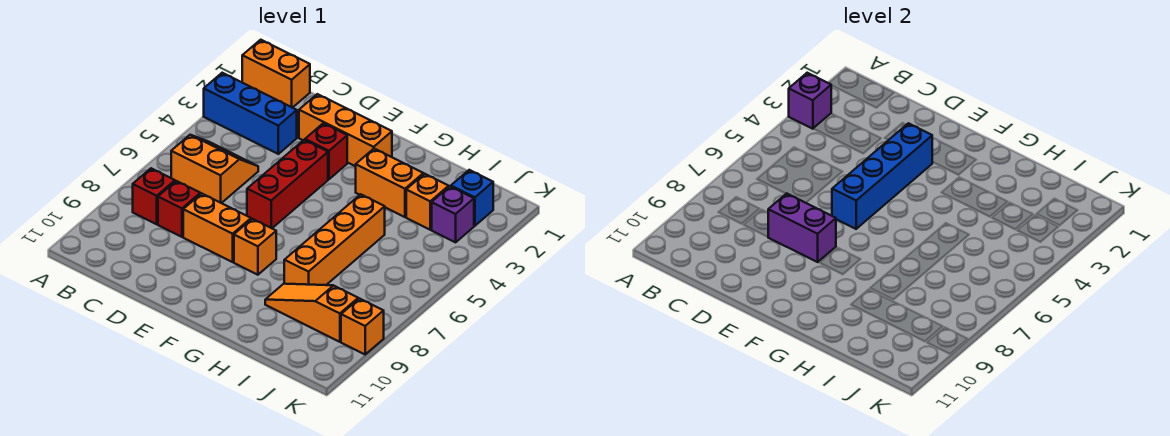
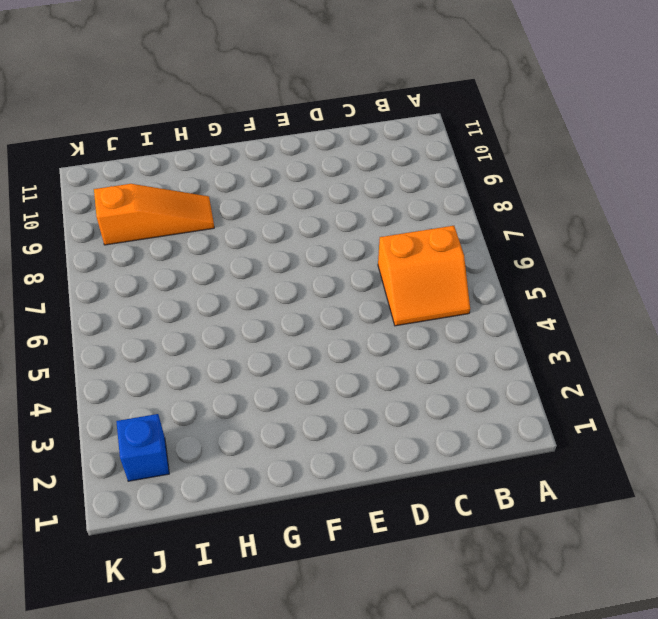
none -> orange brick A1:B1 level 1
none -> blue brick A3:C3 level 1
none -> red brick B8 level 1

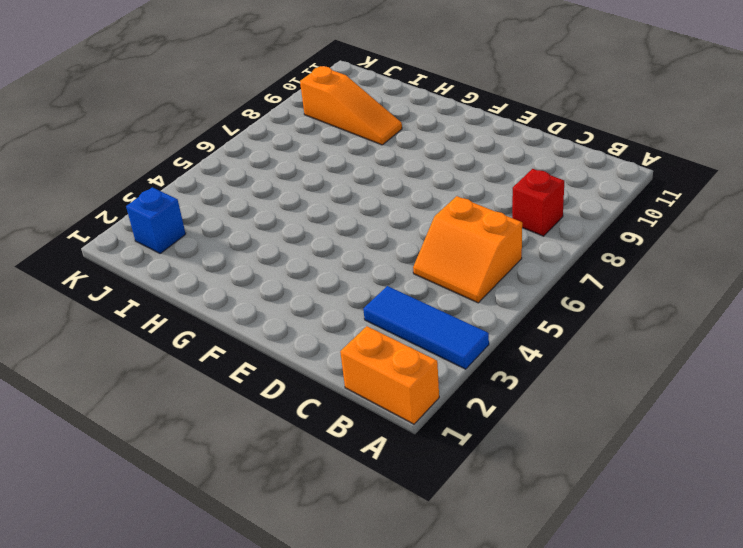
blue tile A3:C3 level 1 -> blue brick A3:C3 level 1
none -> red brick C8 level 1
none -> orange brick D2:F2 level 1
none -> orange brick D8:E8 level 1

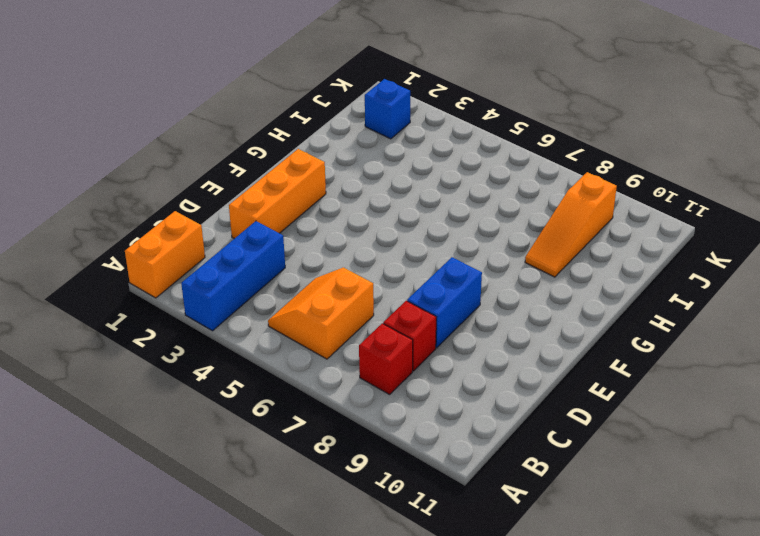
blue brick D8:E8 level 1 -> orange brick D8:E8 level 1
none -> red brick E3 level 1
none -> red brick E4:E6 level 1
none -> orange brick F8 level 1

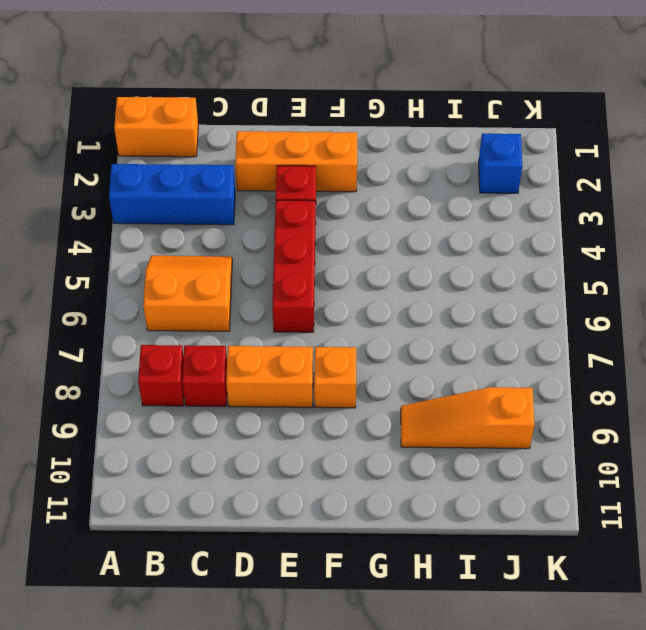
none -> orange brick G3:H3 level 1
none -> orange brick H5:H8 level 1
none -> orange brick I3 level 1

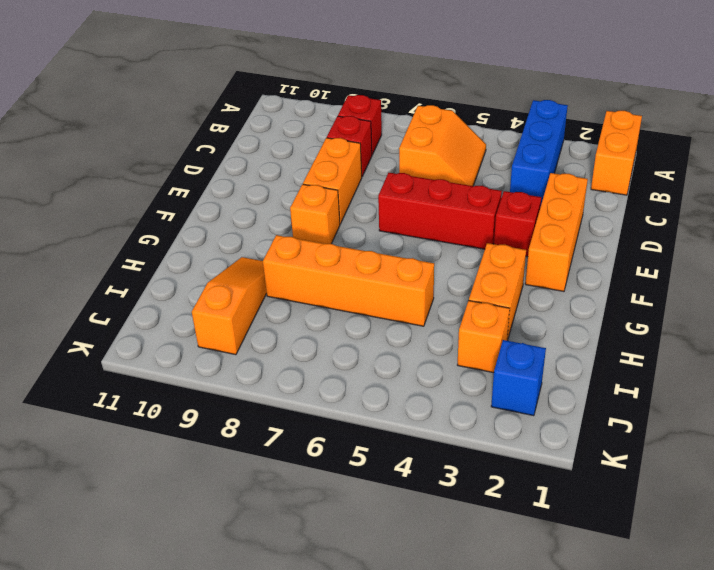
none -> purple brick J3 level 1
none -> orange brick K9 level 1
none -> purple brick A3 level 2

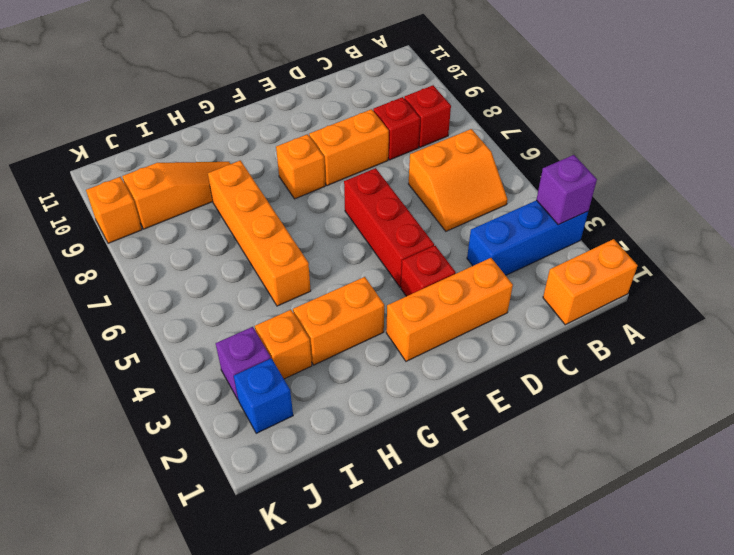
none -> purple brick D8:E8 level 2
none -> blue brick E3:E6 level 2

